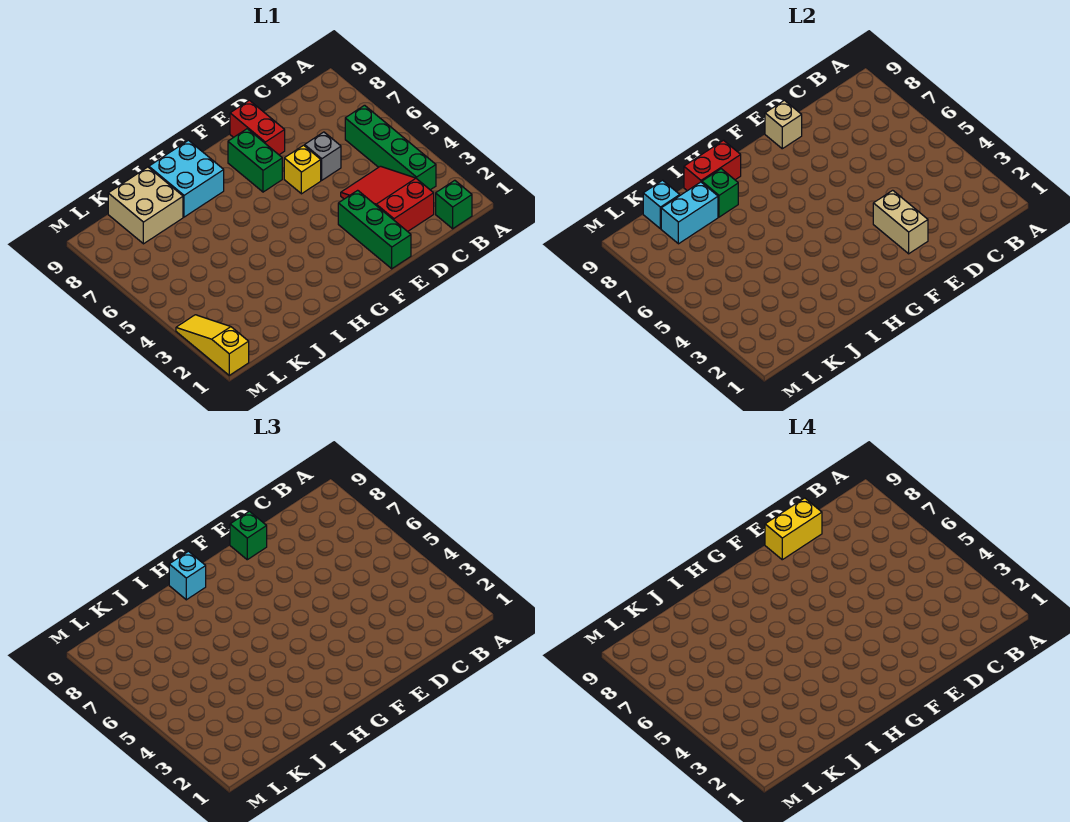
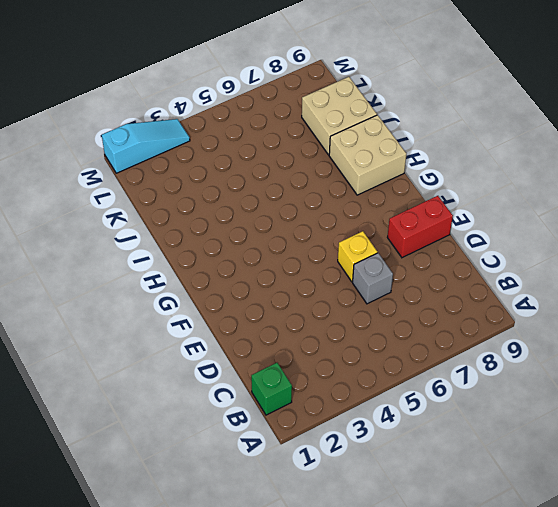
tan brick H8:I9 level 1 -> cyan brick H8:I9 level 1
cyan slope M1:M3 level 1 top 1 -> yellow slope M1:M3 level 1 top 1
none -> green brick B3:B6 level 1
none -> red slope C2:D4 level 1 top 2
none -> green brick E1:E3 level 1

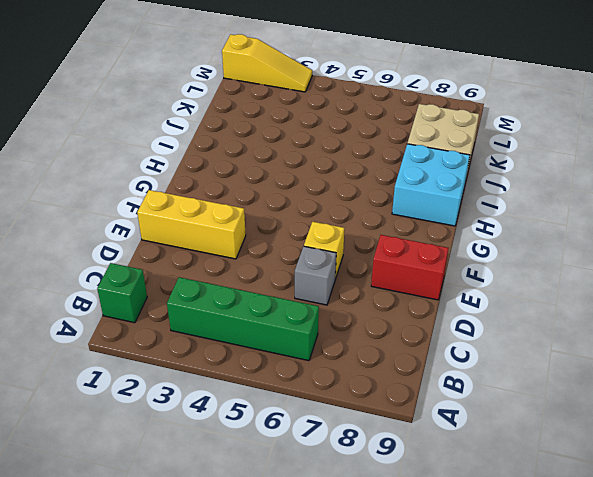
yellow brick E1:E3 level 1 -> green brick E1:E3 level 1
none -> red slope C2:D4 level 1 top 2
none -> green brick F7:F8 level 1
none -> tan brick E2:E3 level 2

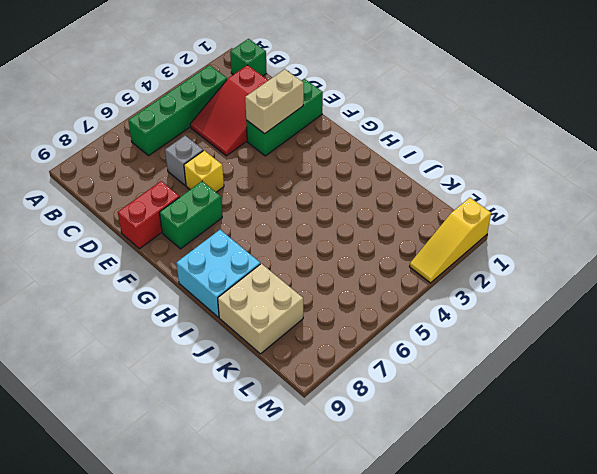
none -> tan brick E9 level 2
none -> red brick H9:I9 level 2
none -> green brick I8 level 2

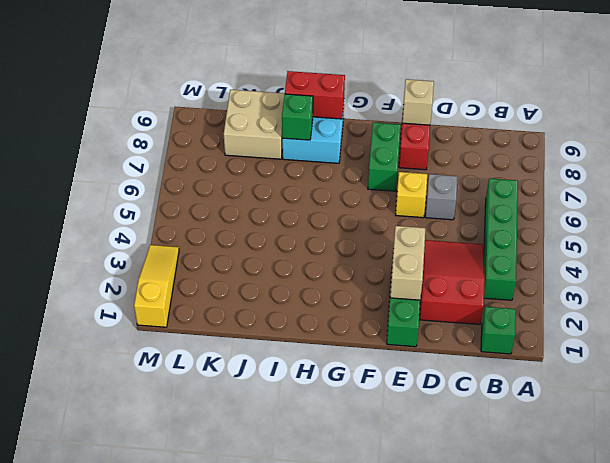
none -> cyan brick J8:K8 level 2
none -> cyan brick K9 level 2
none -> green brick E9 level 3

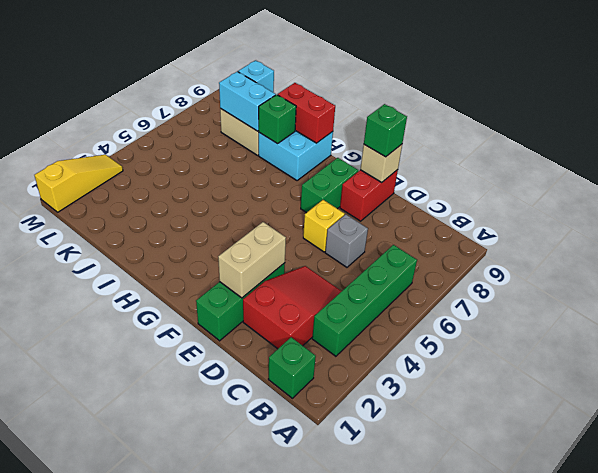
none -> cyan brick H9 level 3
none -> yellow brick D9:E9 level 4

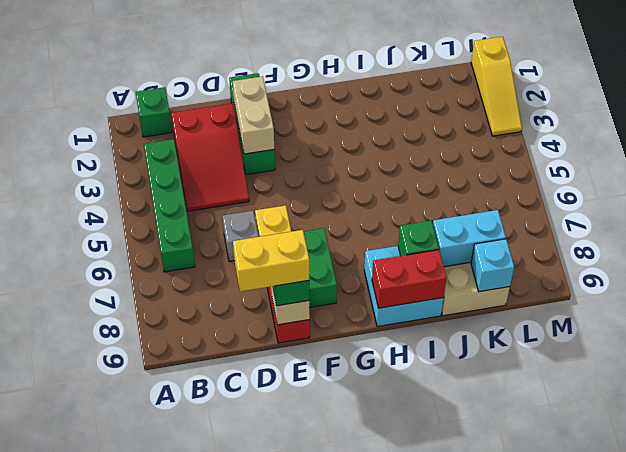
none -> cyan brick H9 level 3

